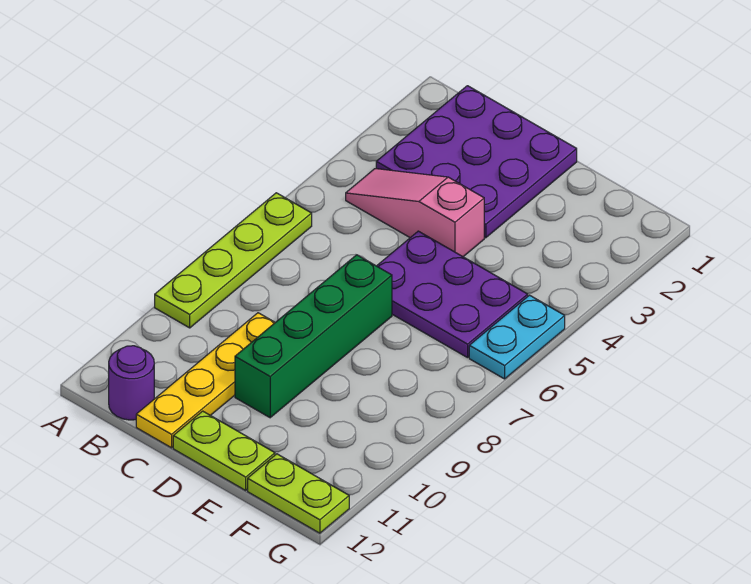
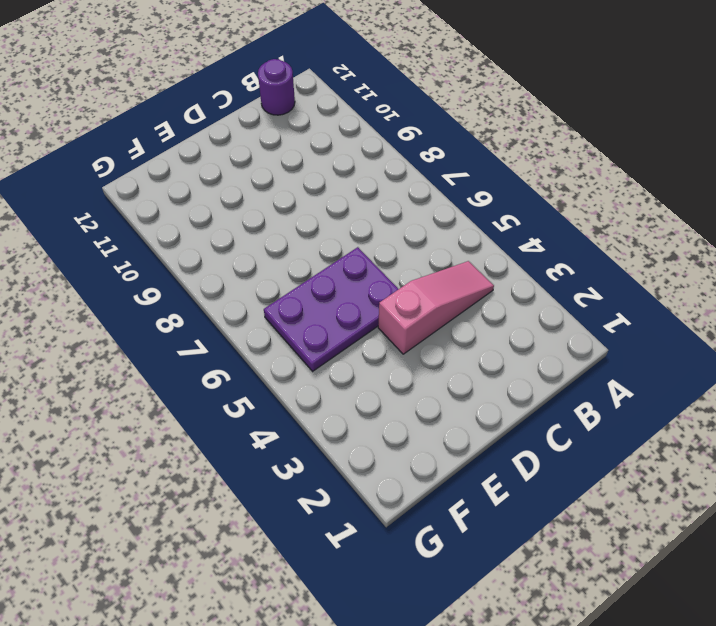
none -> lime plate A6:A9 level 1
none -> purple plate B1:D3 level 1

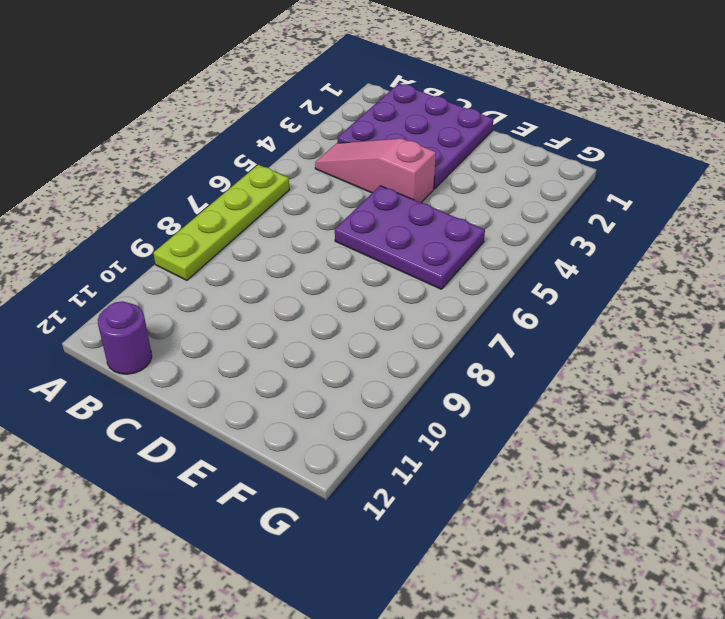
none -> yellow plate C9:C12 level 1
none -> green brick D7:D10 level 1

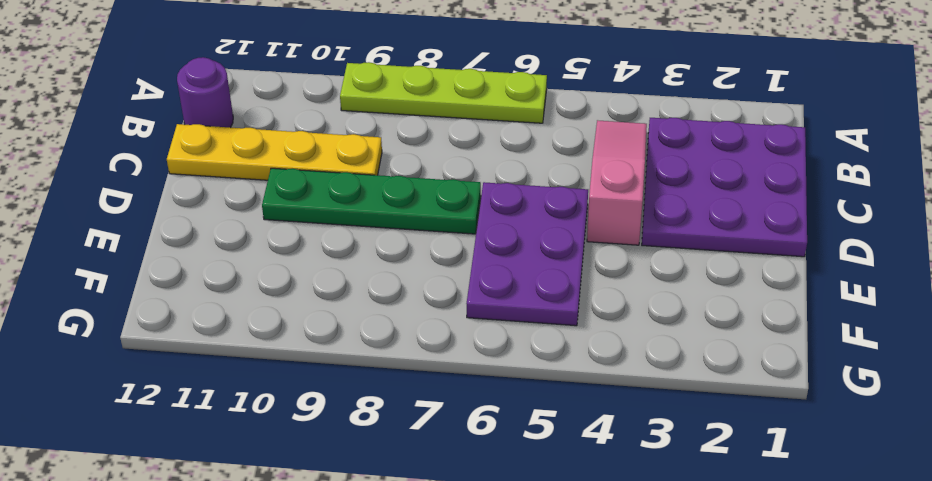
green plate D7:D10 level 1 -> green brick D7:D10 level 1
none -> lime plate D12:E12 level 1
none -> lime plate F12:G12 level 1

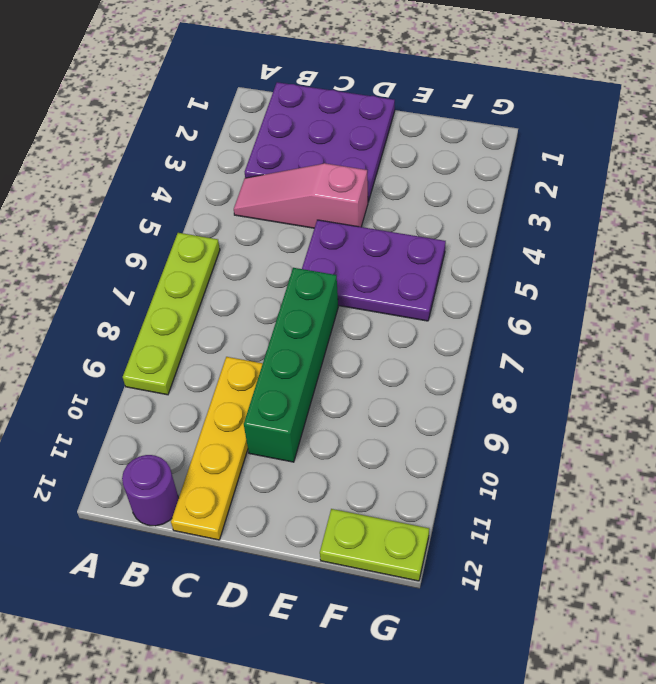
none -> lime plate D12:E12 level 1
none -> cyan plate G5:G6 level 1

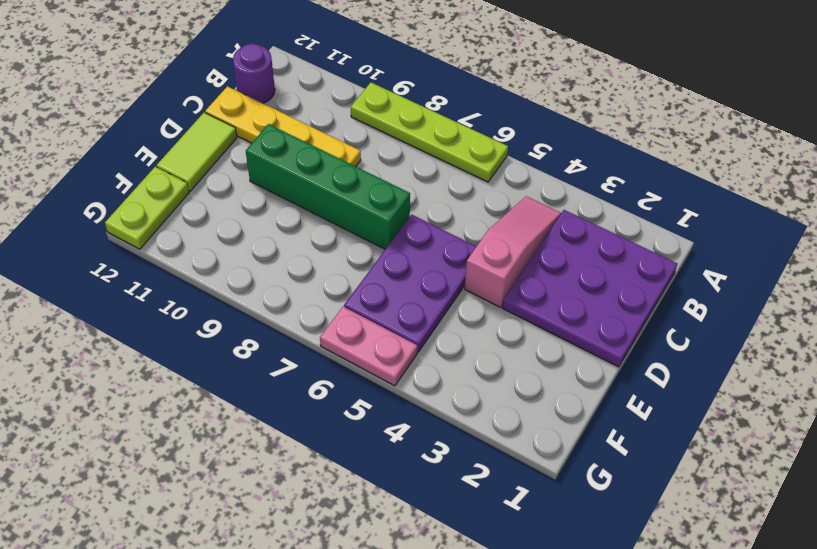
lime tile D12:E12 level 1 -> lime plate D12:E12 level 1
pink plate G5:G6 level 1 -> cyan plate G5:G6 level 1

